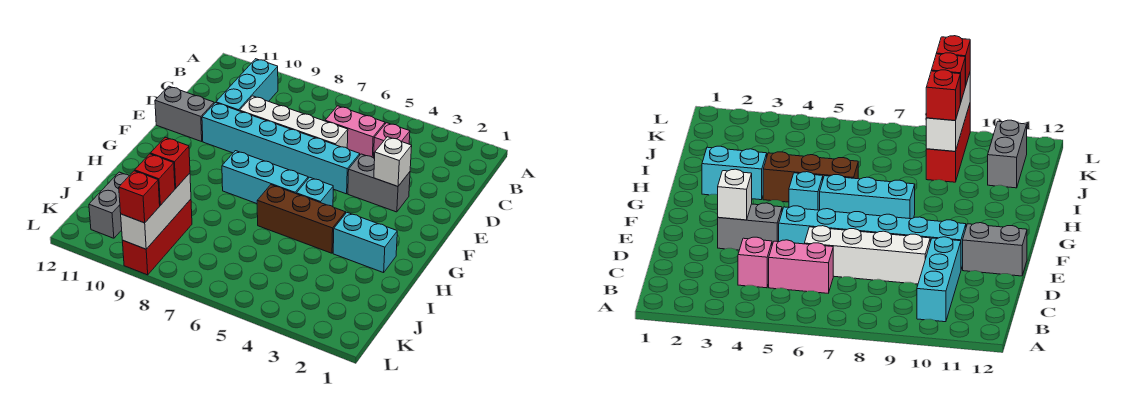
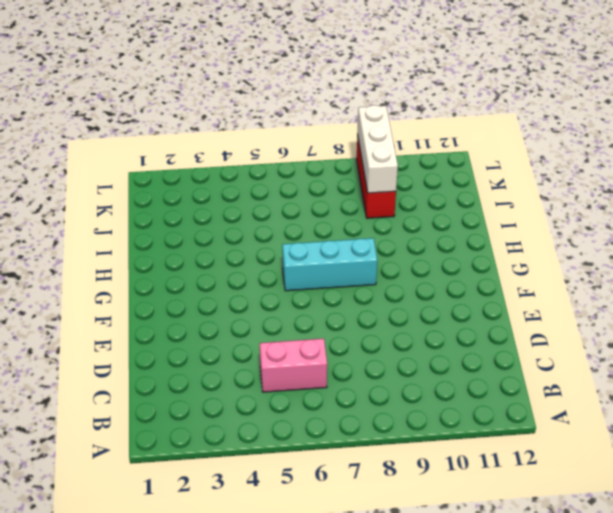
none -> cyan brick B10:D10 level 1
none -> pink brick C4 level 1
none -> white brick D6:D9 level 1

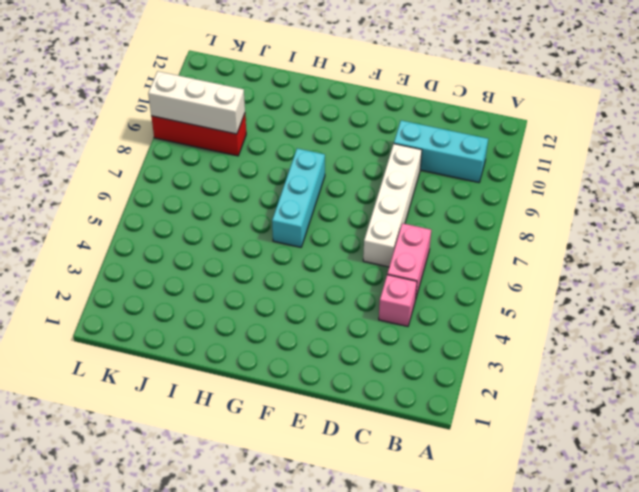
none -> grey brick E3:E4 level 1
none -> cyan brick E5:E10 level 1
none -> grey brick E11:E12 level 1

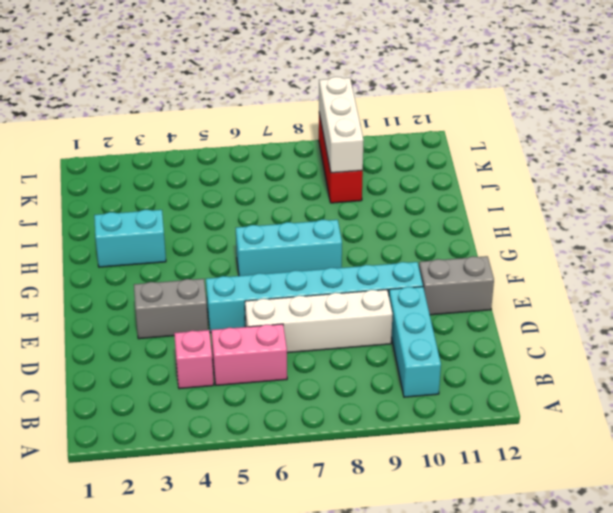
none -> cyan brick G5 level 1
none -> brown brick H4:H6 level 1
none -> grey brick J11:K11 level 1

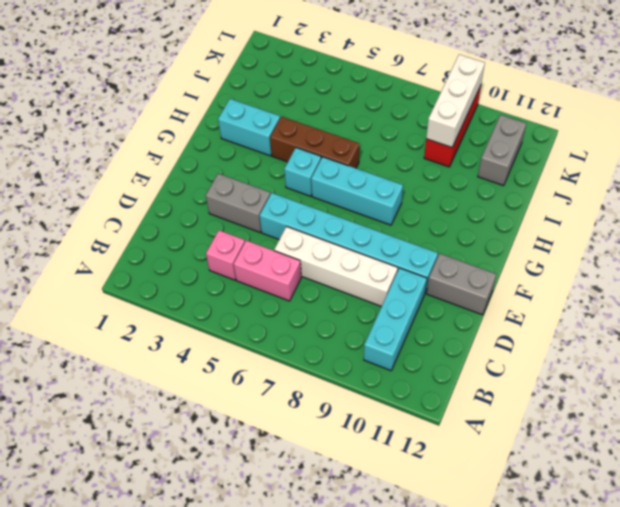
none -> white brick E3 level 2
none -> red brick J9 level 3
none -> red brick K9 level 3

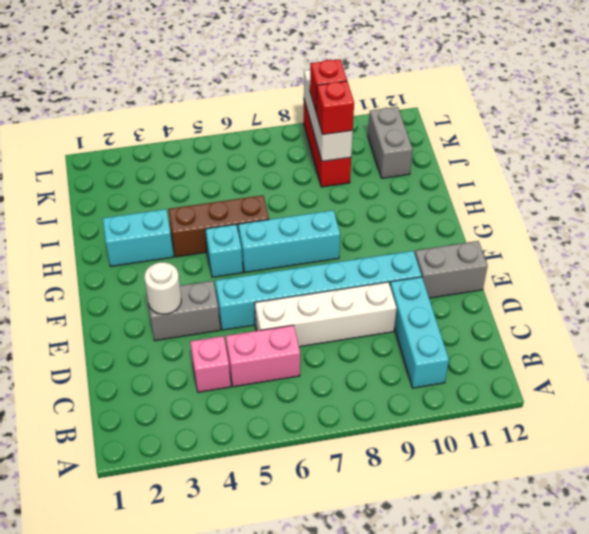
white round brick E3 level 2 -> white brick E3 level 2
none -> red brick L9 level 3

